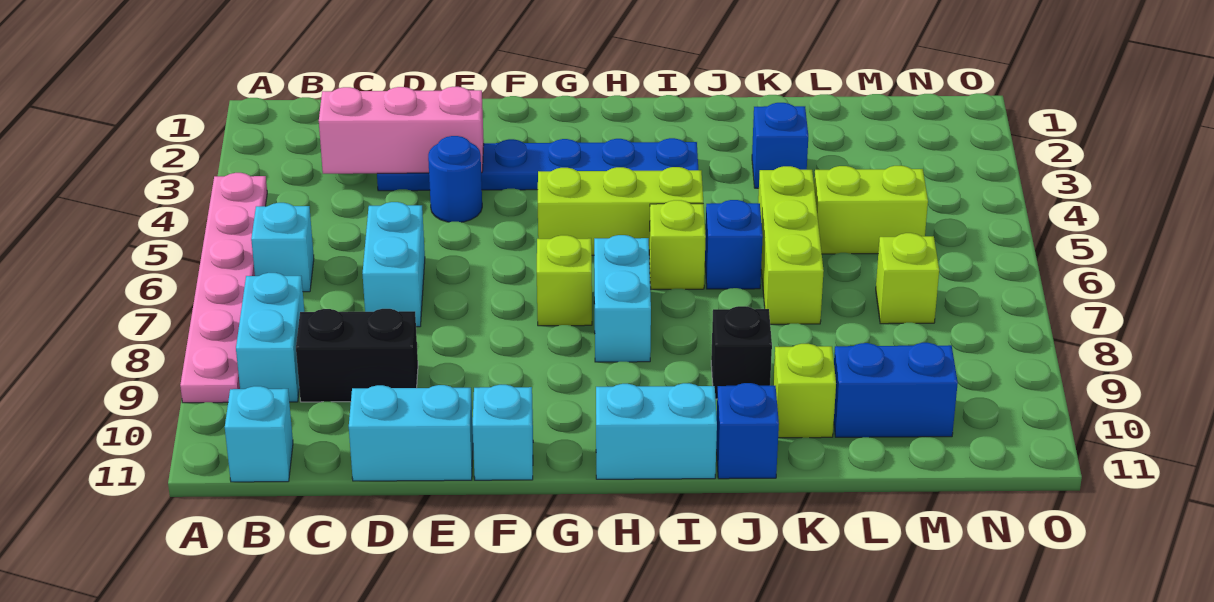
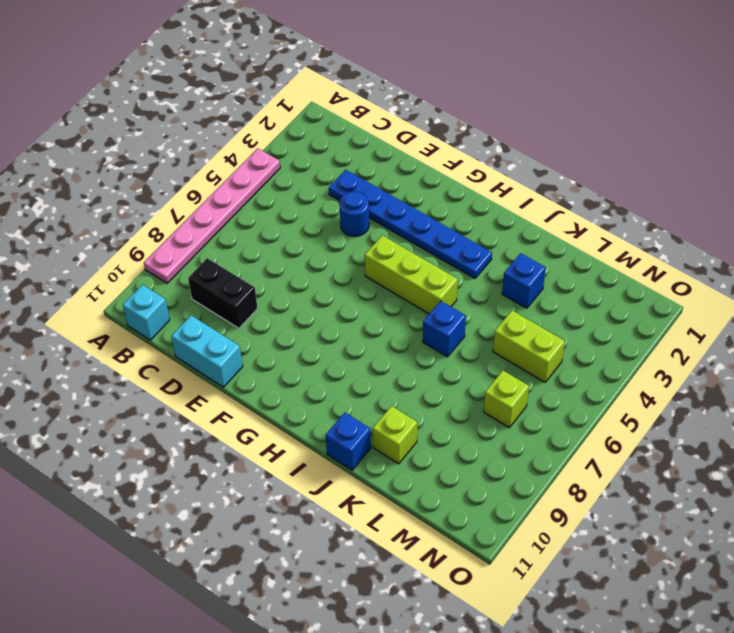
none -> cyan brick B6 level 1
none -> cyan brick B8:B9 level 1
none -> cyan brick D6:D7 level 1

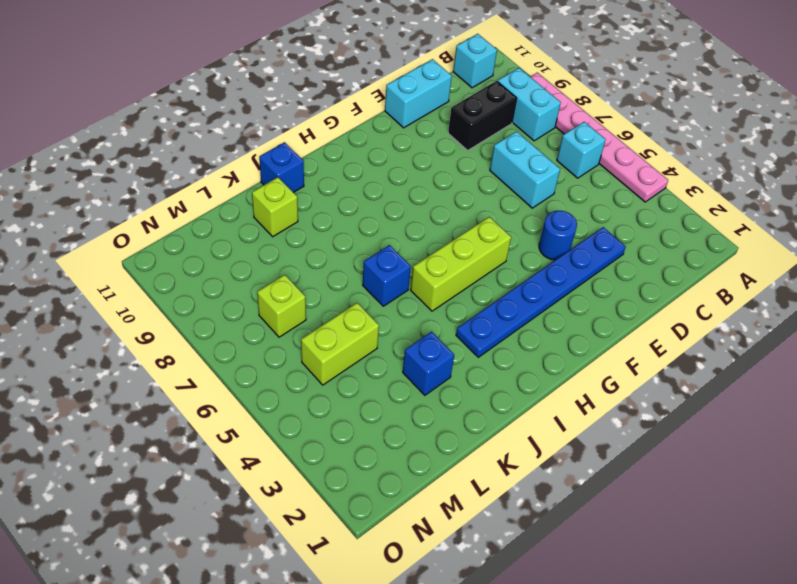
none -> cyan brick F11 level 1
none -> lime brick G7 level 1
none -> cyan brick H7:H8 level 1

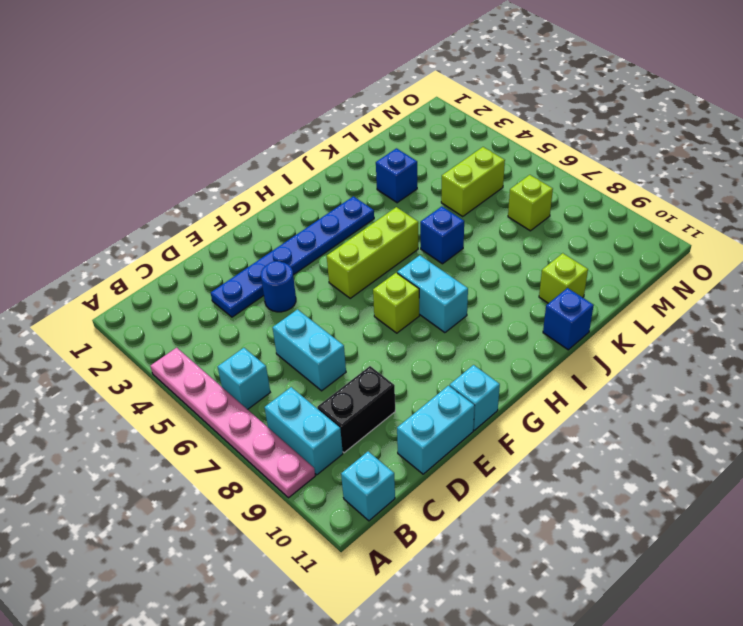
none -> cyan brick H11:I11 level 1
none -> lime brick I6 level 1
none -> black brick J9 level 1

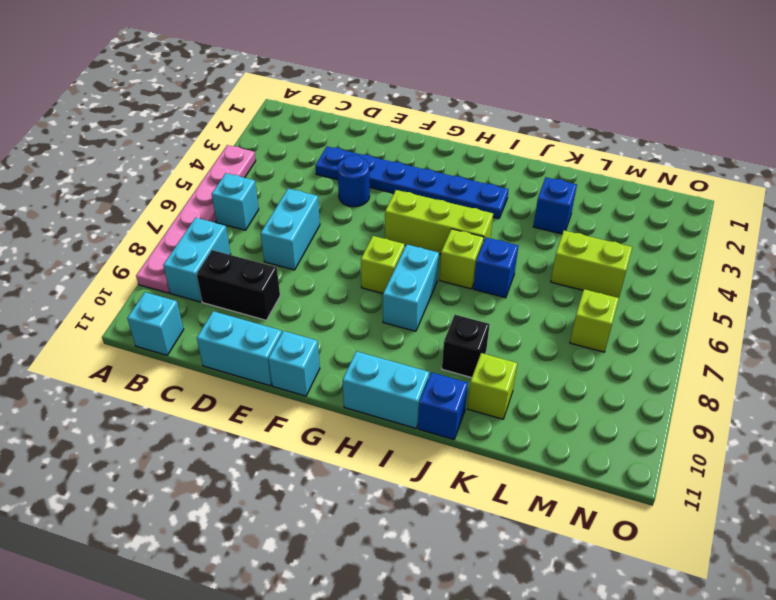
none -> lime brick K5:K7 level 1
none -> blue brick L10:M10 level 1
none -> pink brick C3:E3 level 2

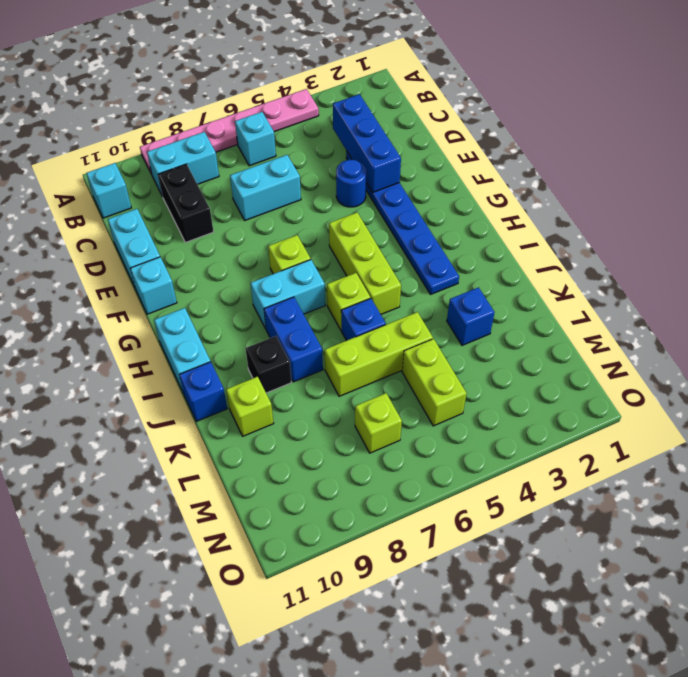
blue brick C3:E3 level 2 -> pink brick C3:E3 level 2
blue brick I8:J8 level 1 -> blue brick L10:M10 level 1

